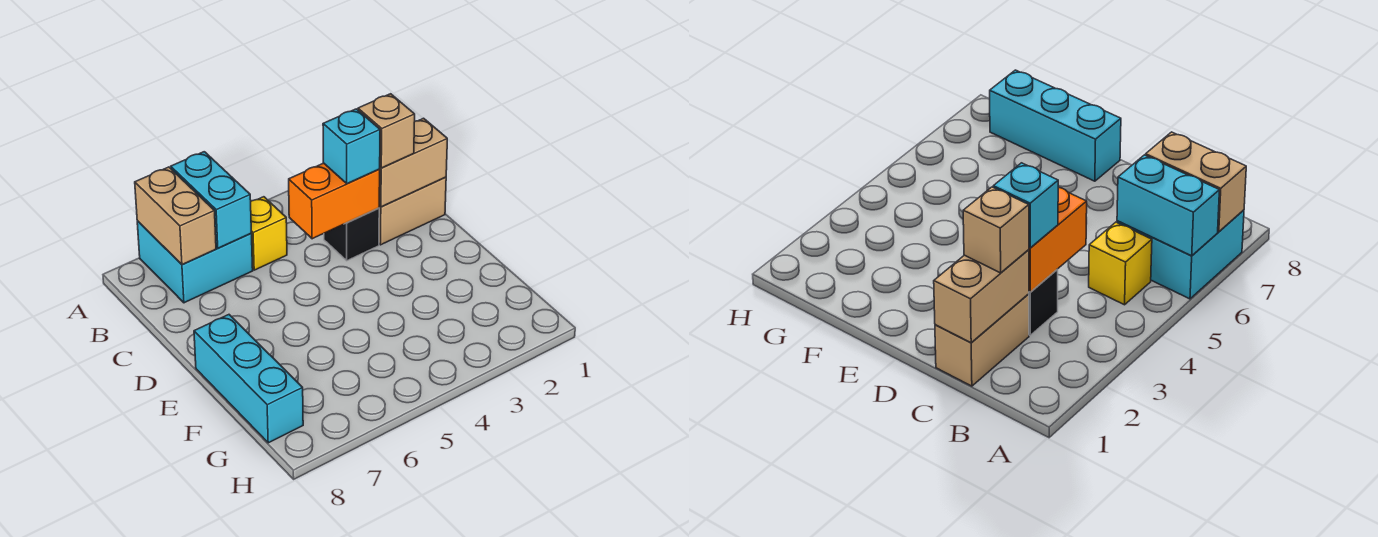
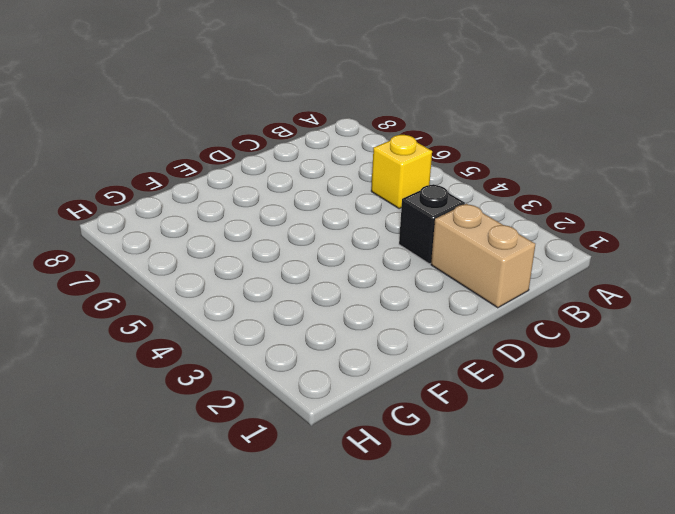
none -> cyan brick A6:B7 level 1
none -> cyan brick E8:G8 level 1

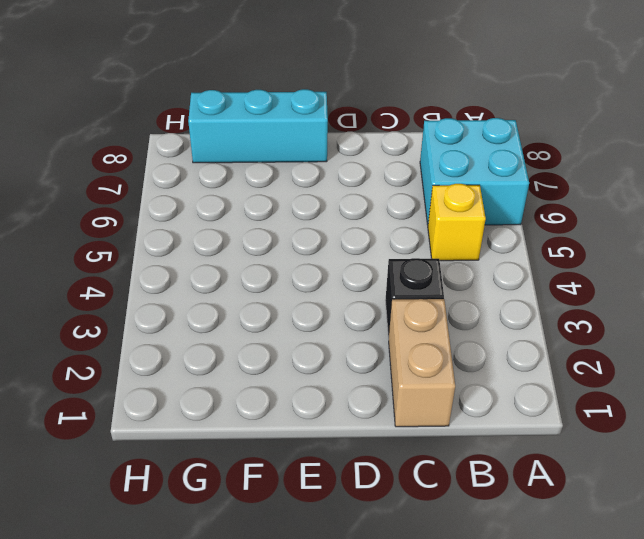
none -> cyan brick A6:B6 level 2
none -> tan brick A7:B7 level 2

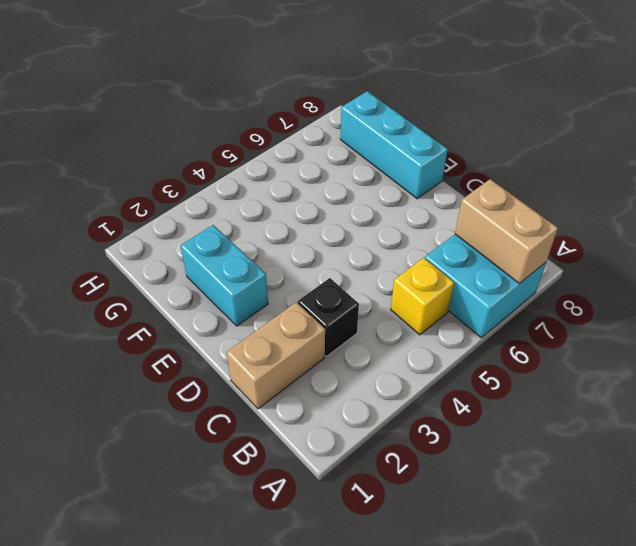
cyan brick E2:F2 level 1 -> cyan brick A6:B6 level 2
none -> tan brick C1:C2 level 2
none -> orange brick C3:C4 level 2

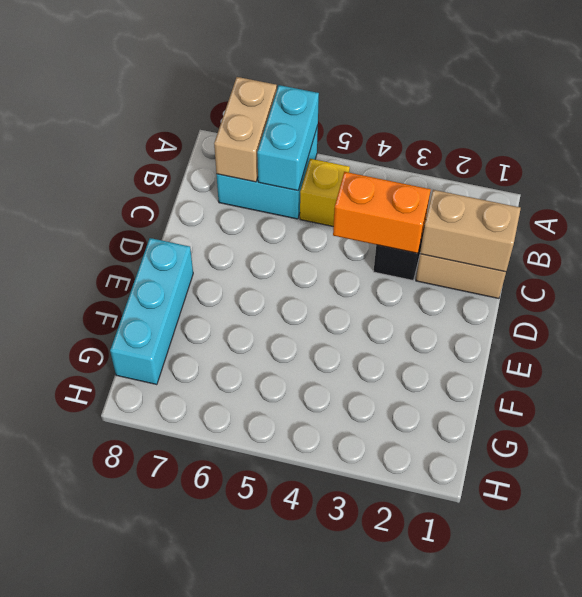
none -> tan brick C2 level 3
none -> cyan brick C3 level 3

